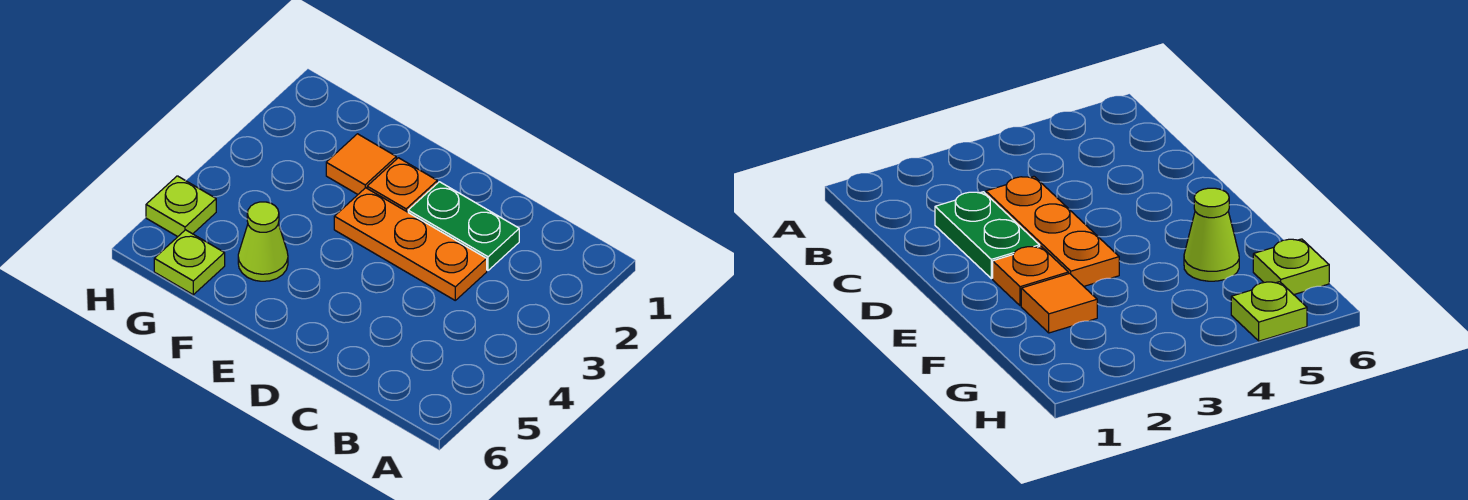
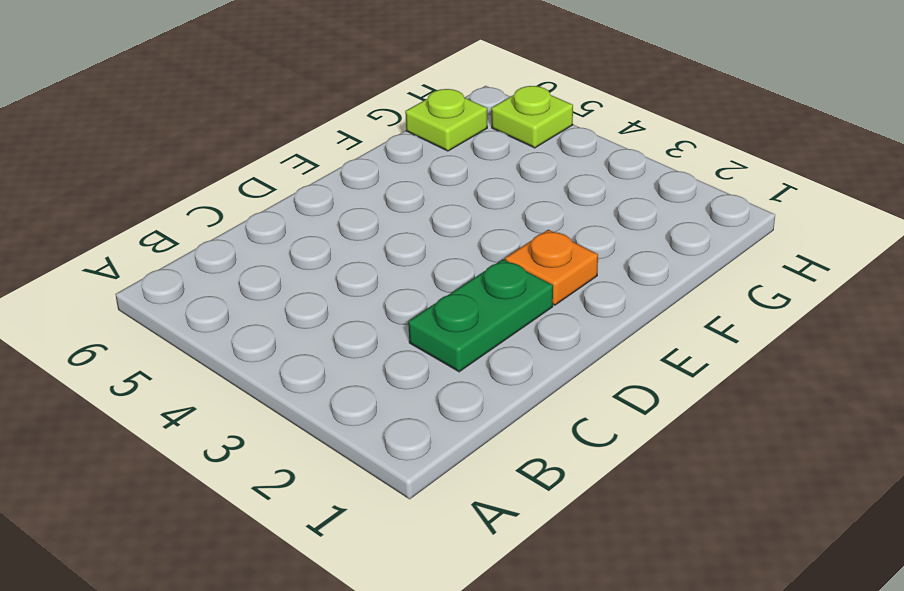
none -> orange plate C3:E3 level 1
none -> orange tile F2 level 1

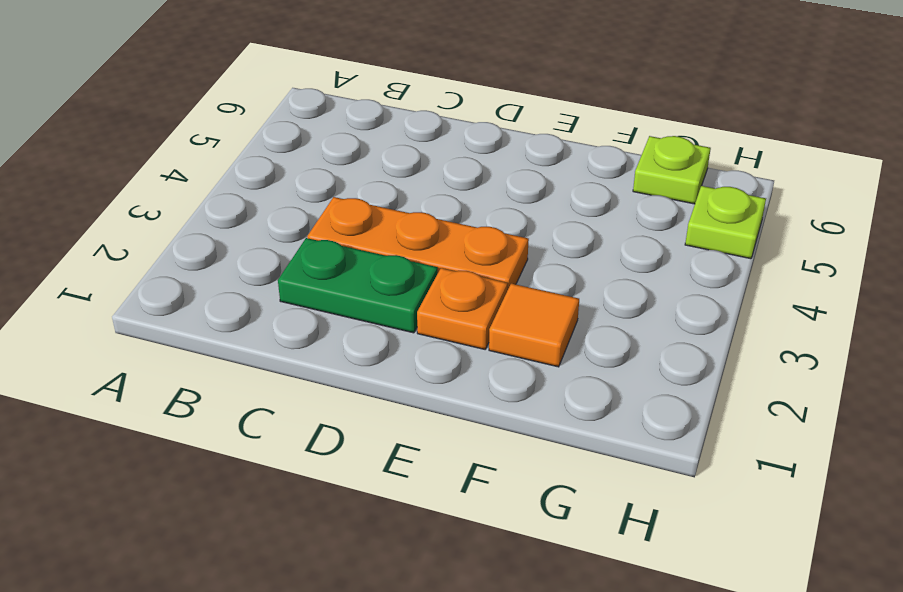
none -> lime cone F5 level 1

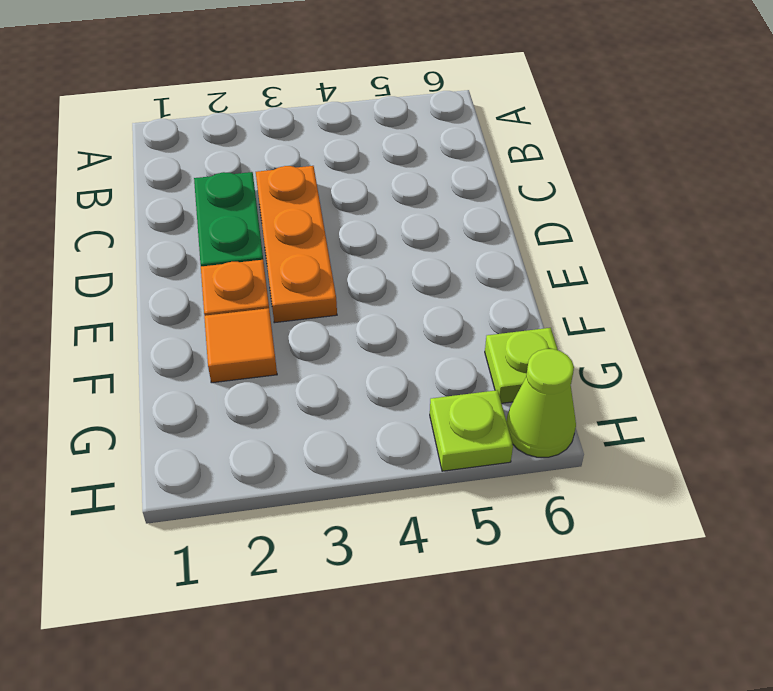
lime cone H6 level 1 -> lime cone F5 level 1

